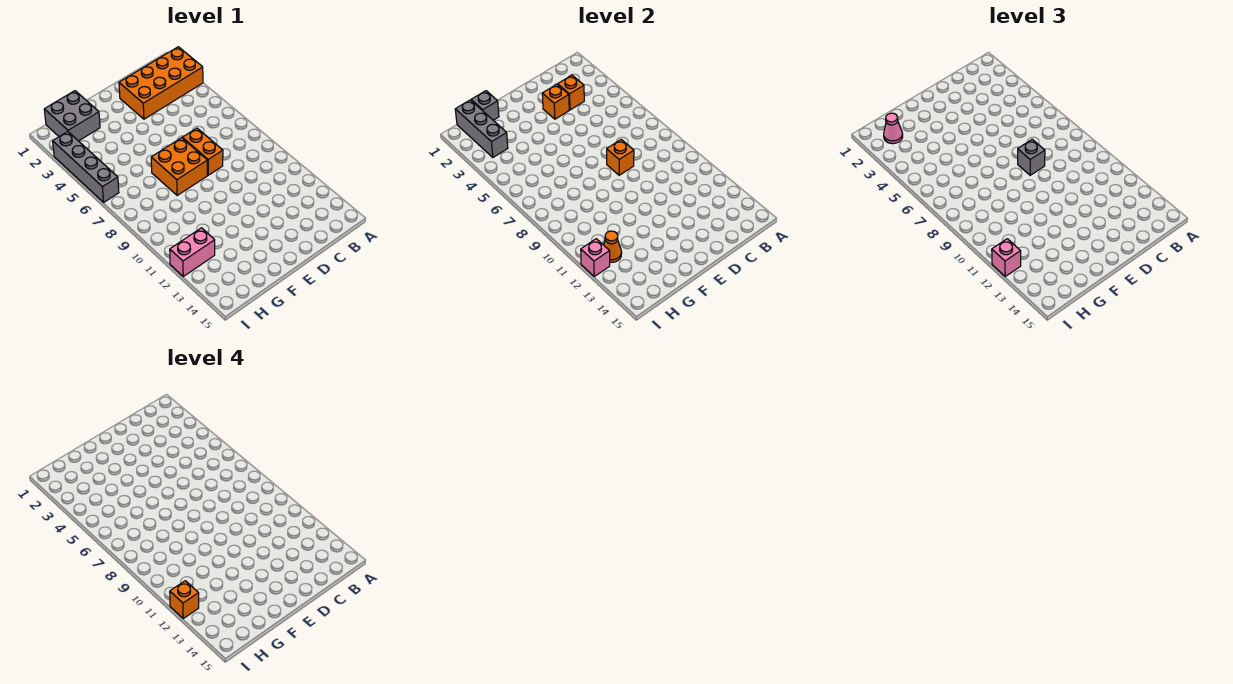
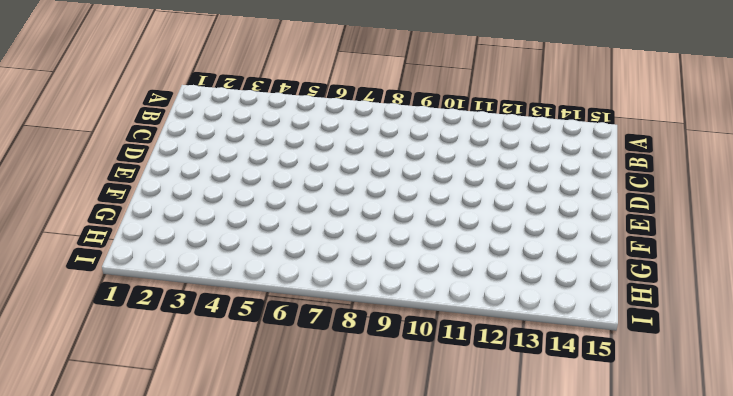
none -> orange brick A2:D3 level 1
none -> orange brick D7:D8 level 1
none -> orange brick E7:F8 level 1

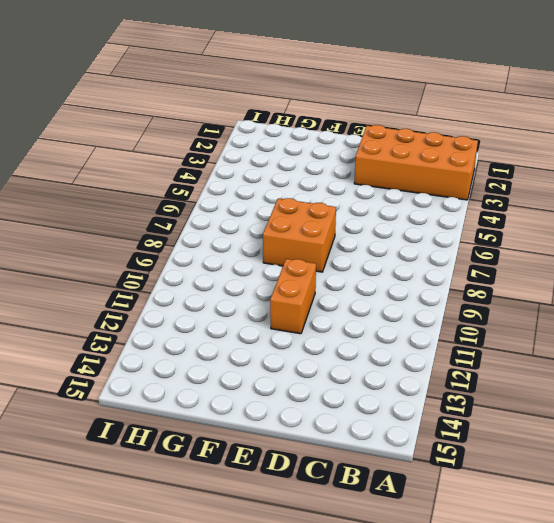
orange brick E10:E11 level 1 -> orange brick D7:D8 level 1
none -> grey brick G1:H2 level 1
none -> pink brick H12:I12 level 1
none -> grey brick I3:I6 level 1

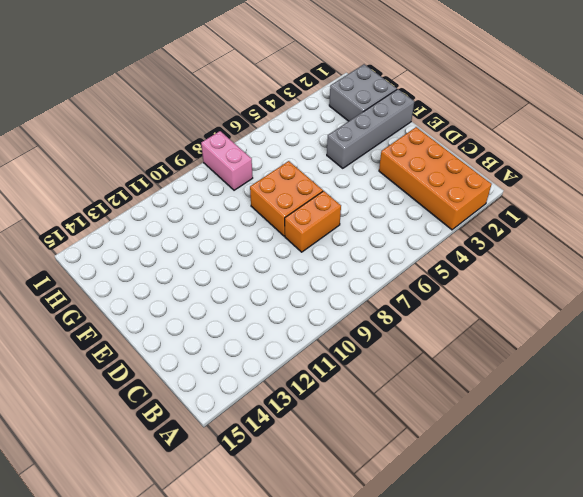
grey brick F1:F4 level 1 -> grey brick I3:I6 level 1
pink brick H8:I8 level 1 -> pink brick H12:I12 level 1
none -> orange brick C3 level 2
none -> orange brick D3 level 2
none -> orange brick D8 level 2

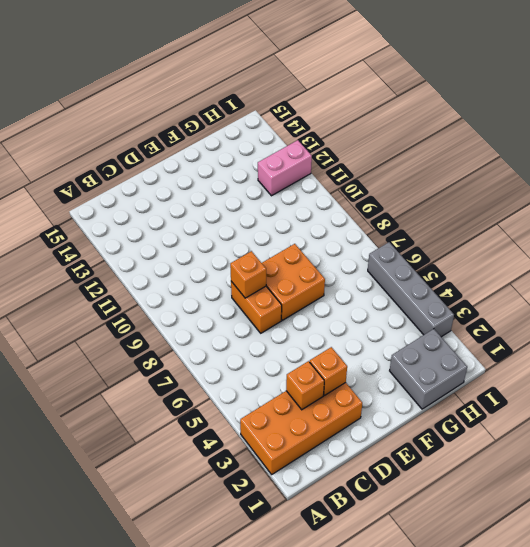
none -> grey brick G1 level 2
none -> grey brick H1:H3 level 2
none -> orange cone H12 level 2

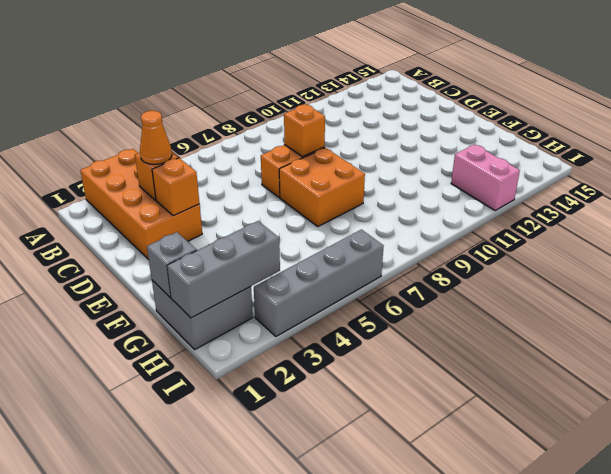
orange cone C3 level 3 -> orange cone H12 level 2
none -> pink brick I12 level 2
none -> grey brick D8 level 3
none -> pink cone H2 level 3

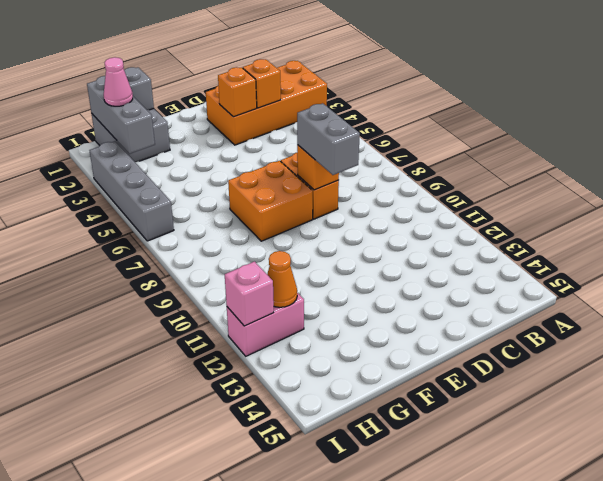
grey brick D8:D9 level 3 -> grey brick D8 level 3
none -> pink brick I12 level 3
none -> orange brick I12 level 4

